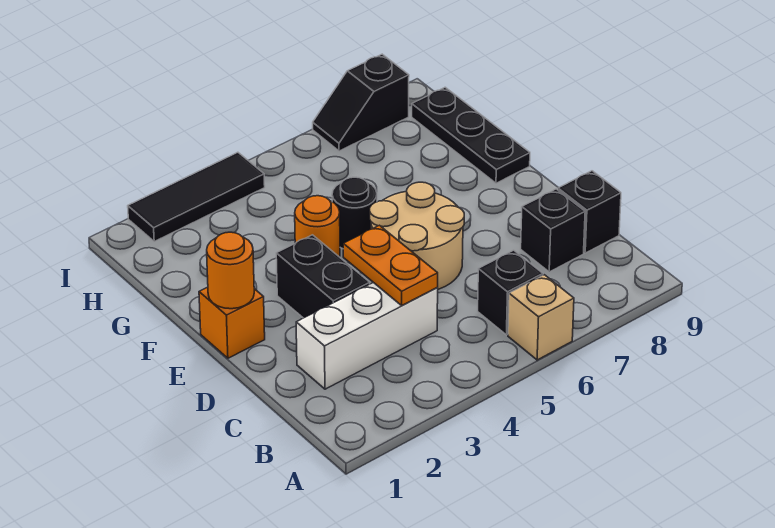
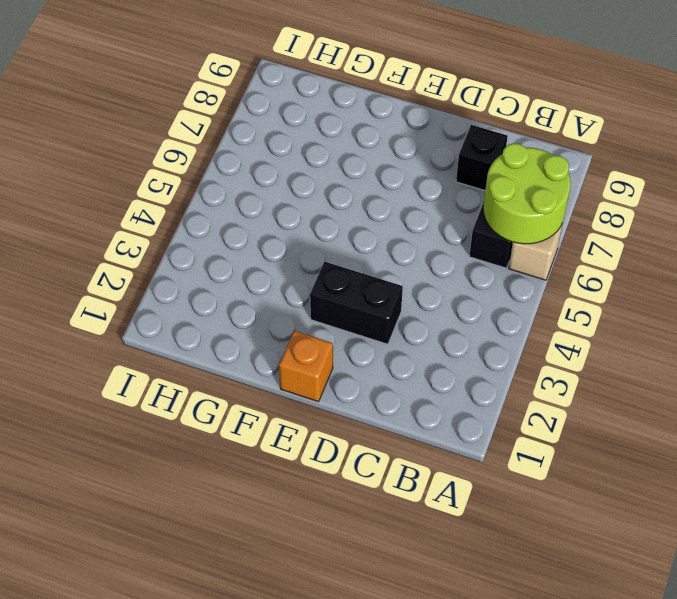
lime round brick A6:B7 level 2 -> none
none -> white brick C2:C4 level 1
none -> black brick C9 level 1
none -> tan round brick D5:E6 level 1

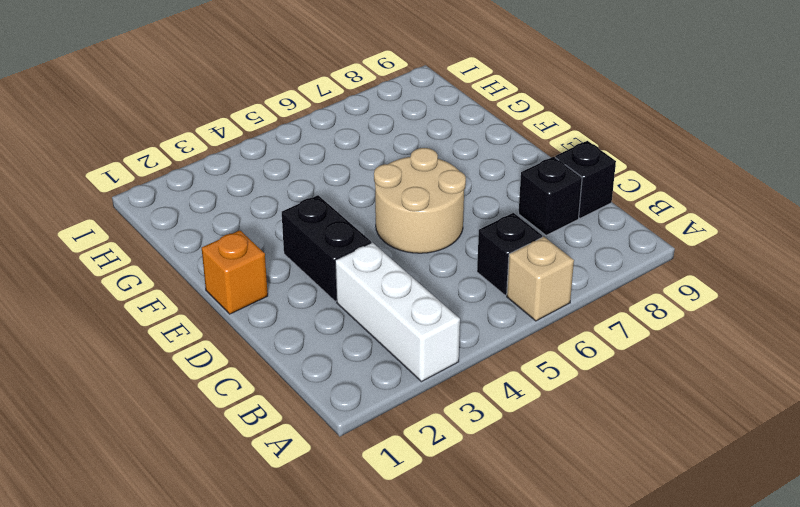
white brick A3:C3 level 1 -> white brick C2:C4 level 1
none -> orange round brick F4 level 1
none -> black round brick F5 level 1
none -> black plate F9:H9 level 1

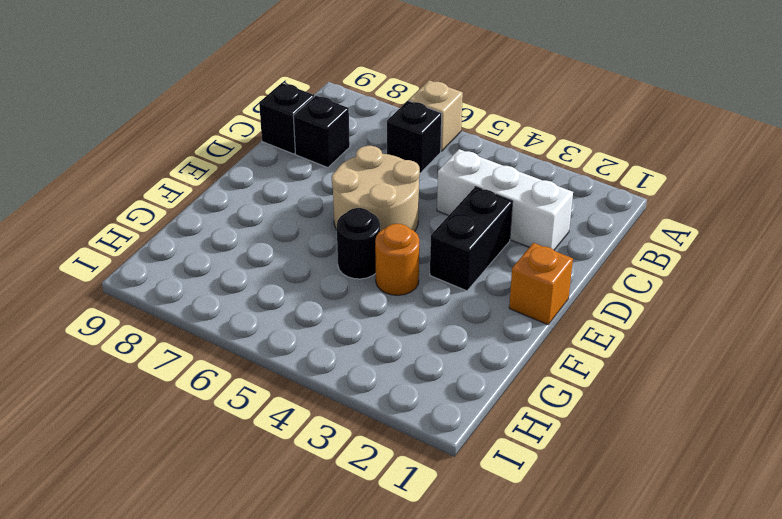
none -> black plate F9:H9 level 1
none -> black tile I2:I4 level 1
none -> black slope I7:I8 level 1 top 8

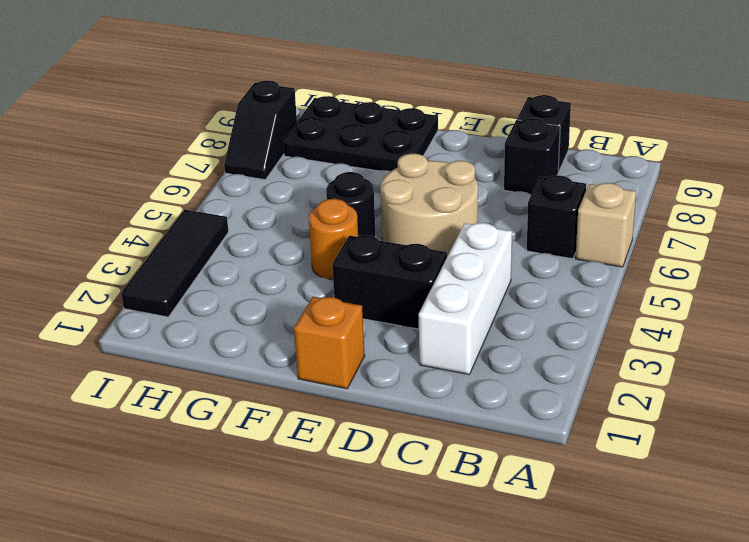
black plate F8:H9 level 1 -> black plate F9:H9 level 1
none -> orange plate C4:D4 level 2
none -> orange round brick E1 level 2

